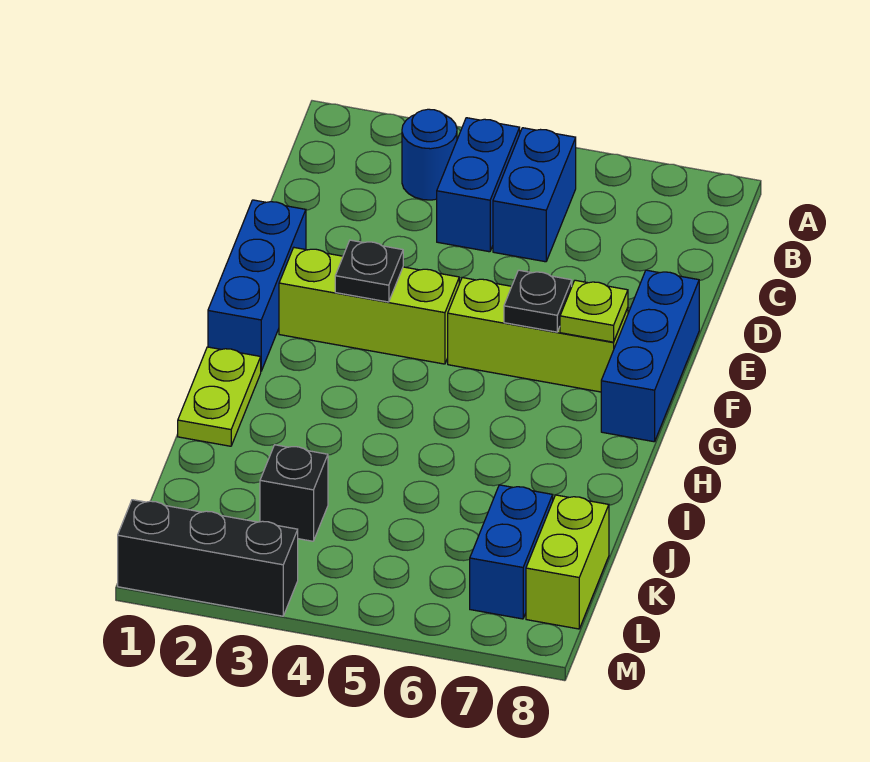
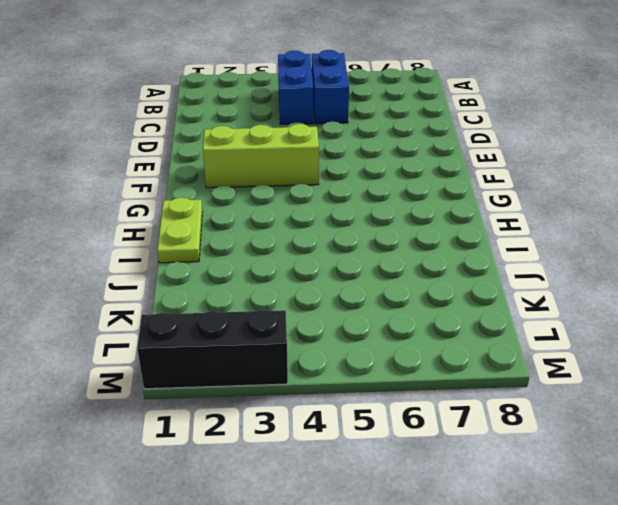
none -> blue round brick B3 level 1
none -> blue brick E1:G1 level 1
none -> blue brick E8:G8 level 1

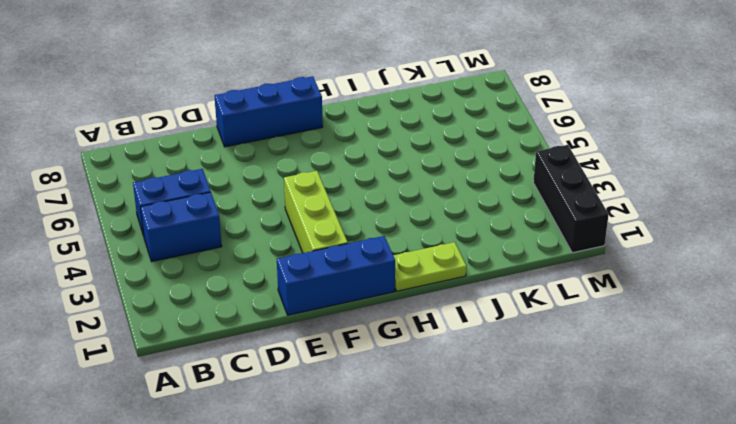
none -> blue round brick B3 level 1
none -> lime brick F5:F7 level 1
none -> black brick K3 level 1

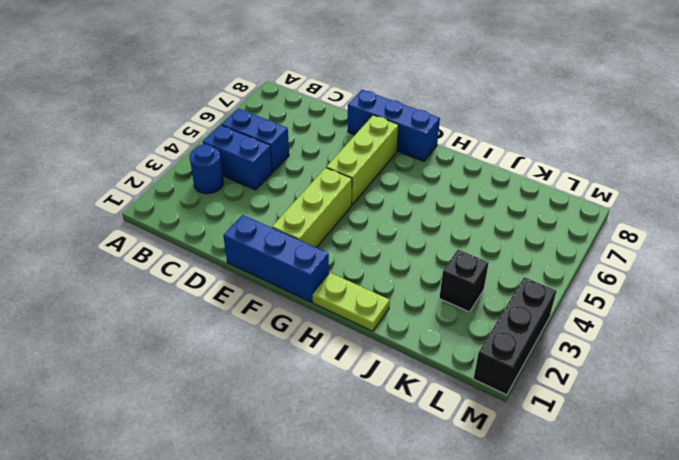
none -> blue brick K7:L7 level 1
none -> lime brick K8:L8 level 1
none -> black plate F3 level 2

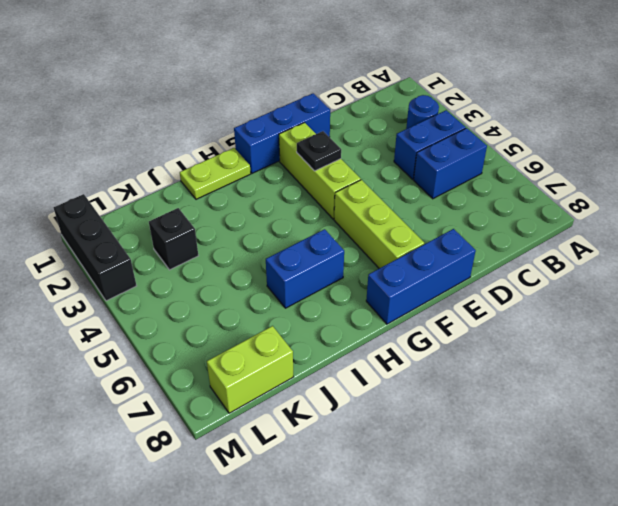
blue brick H6:I6 level 1 -> blue brick K7:L7 level 1
none -> black plate F6 level 2
none -> lime plate F7 level 2

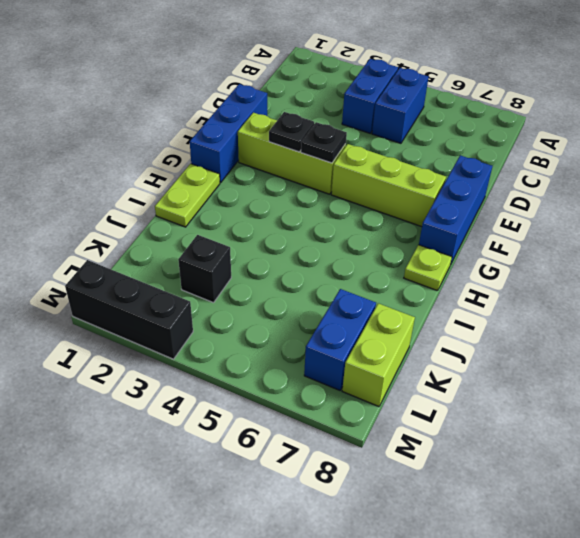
black plate F4 level 2 -> black plate F6 level 2
lime plate H8 level 1 -> lime plate F7 level 2
none -> blue round brick B3 level 1

